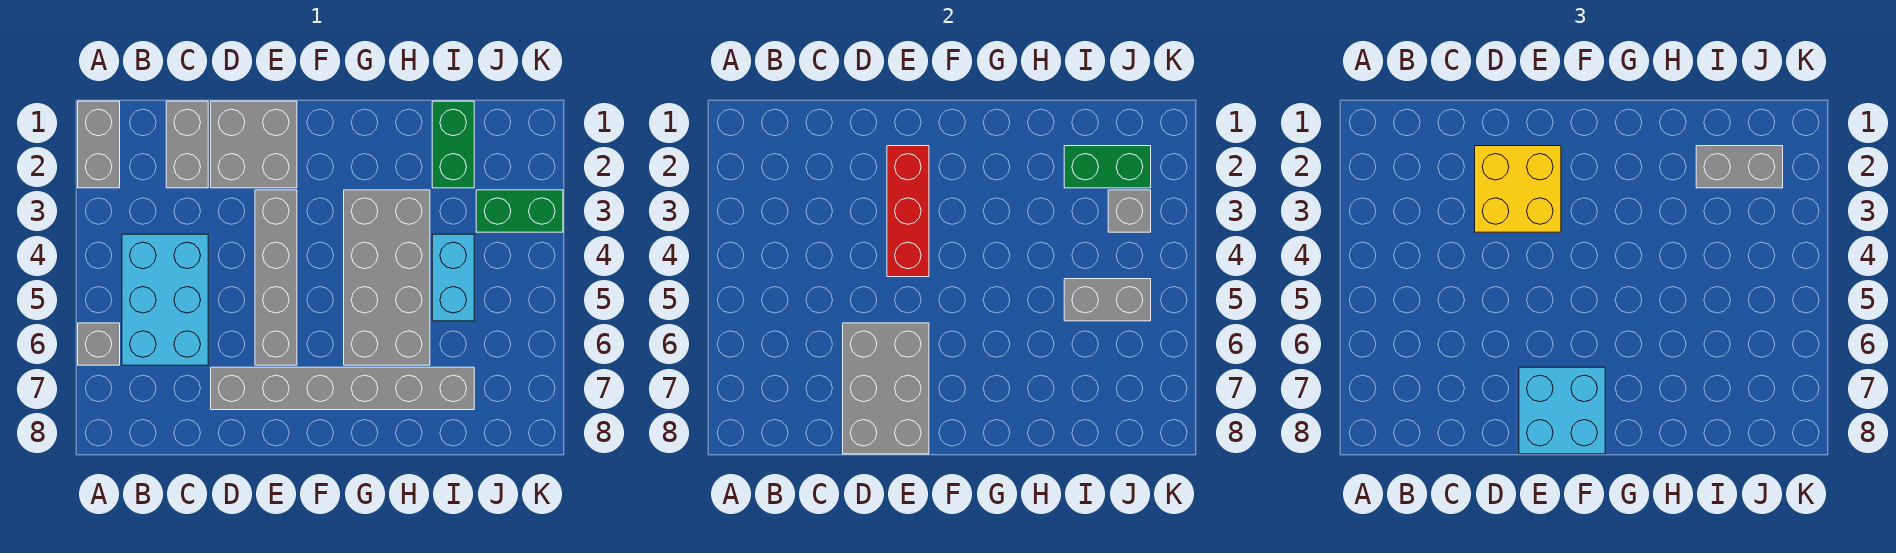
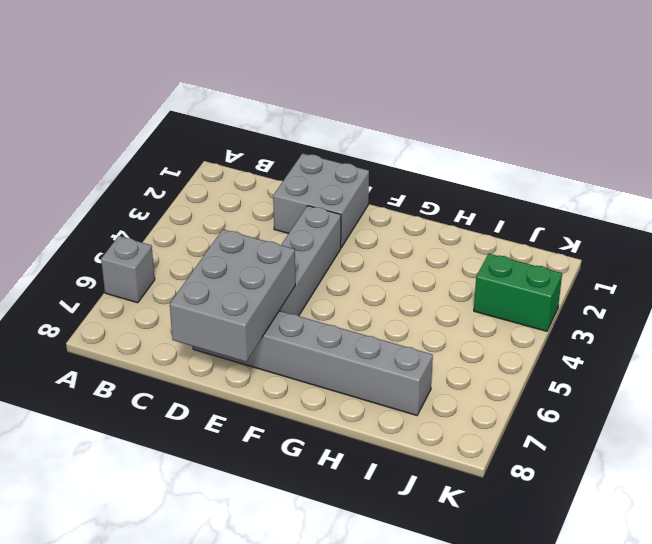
none -> grey brick A1:A2 level 1
none -> cyan brick B4:C6 level 1
none -> grey brick C1:C2 level 1

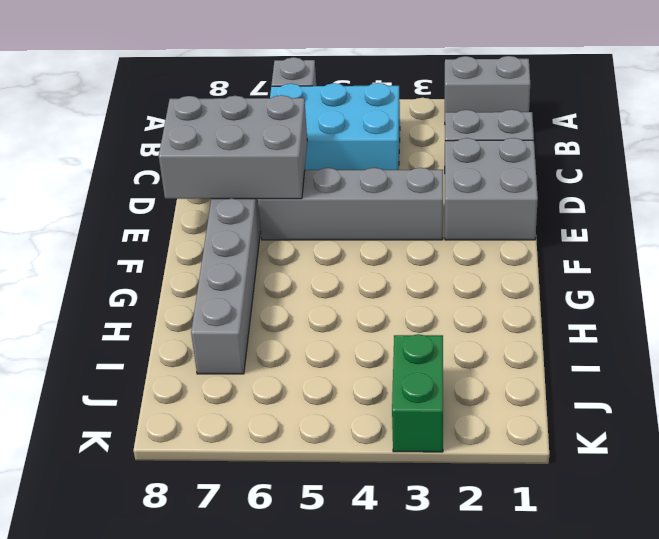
none -> grey brick G3:H6 level 1
none -> green brick I1:I2 level 1
none -> cyan brick I4:I5 level 1

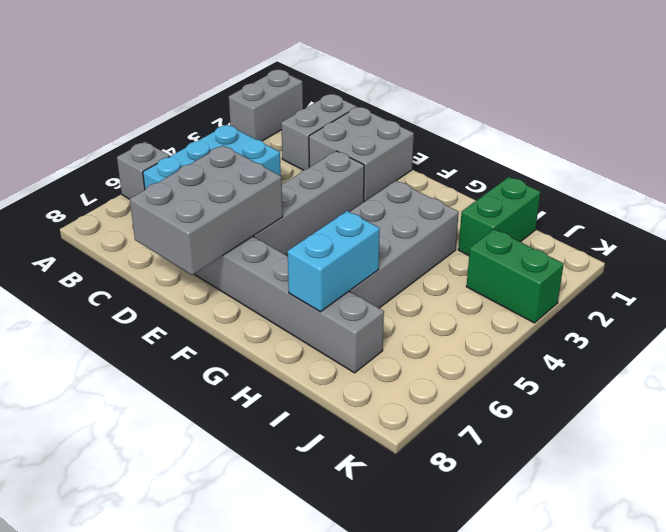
cyan brick H6:H7 level 2 -> cyan brick I4:I5 level 1
none -> red brick E2:E4 level 2
none -> green brick I2:J2 level 2
none -> grey brick I5:J5 level 2

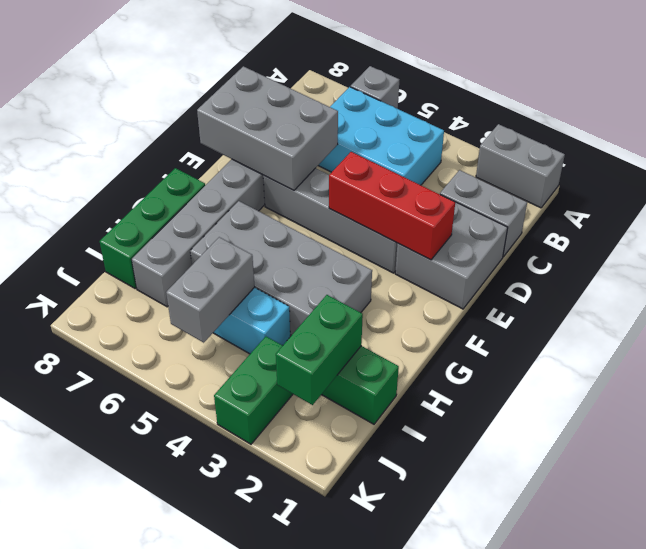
green brick G8:I8 level 1 -> none
none -> grey brick J3 level 2
none -> yellow brick D2:E3 level 3
none -> cyan brick E7:F8 level 3

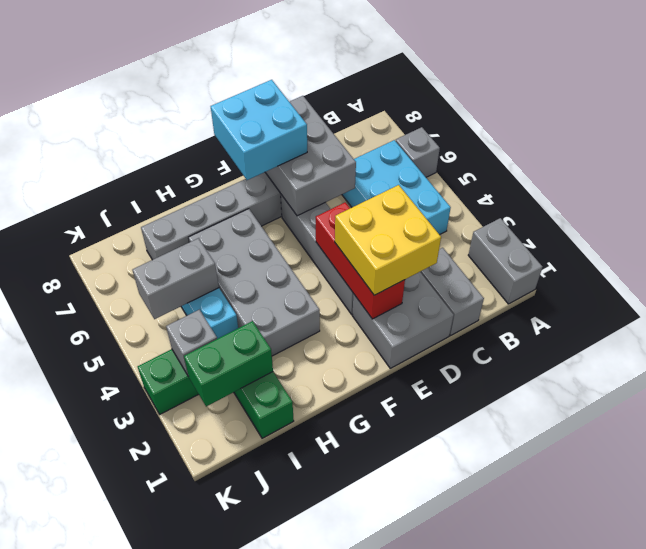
none -> grey brick I2:J2 level 3

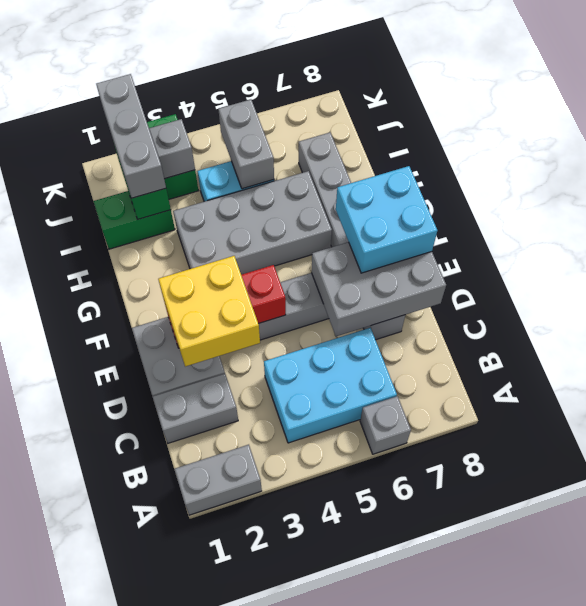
grey brick I2:K2 level 3 -> grey brick I2:J2 level 3

